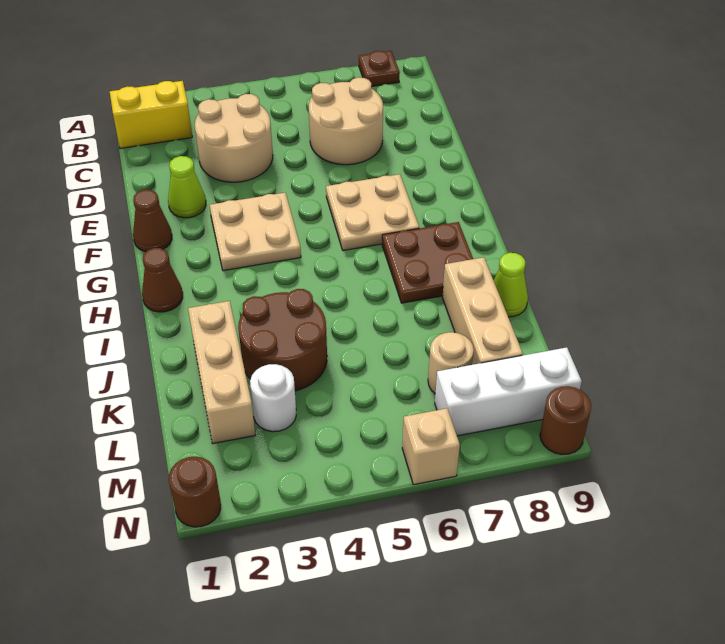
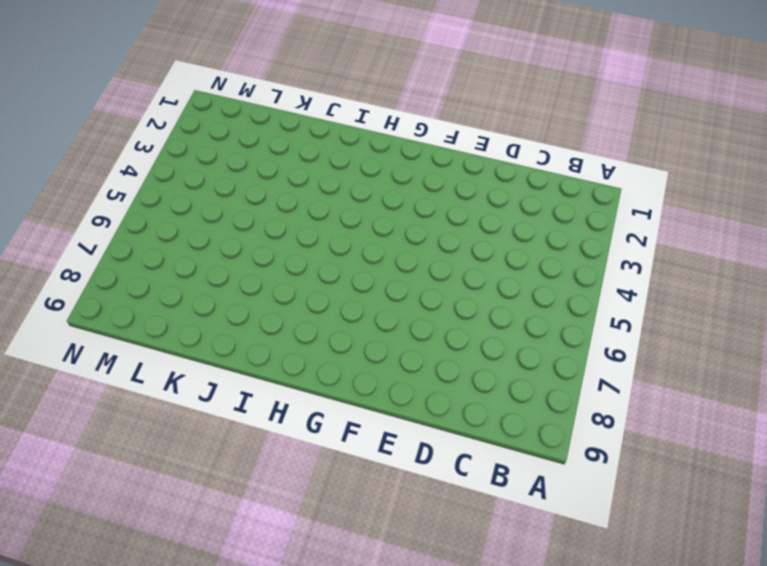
none -> brown plate A8 level 1
none -> yellow brick B1:B2 level 1
none -> tan round brick C3:D4 level 1

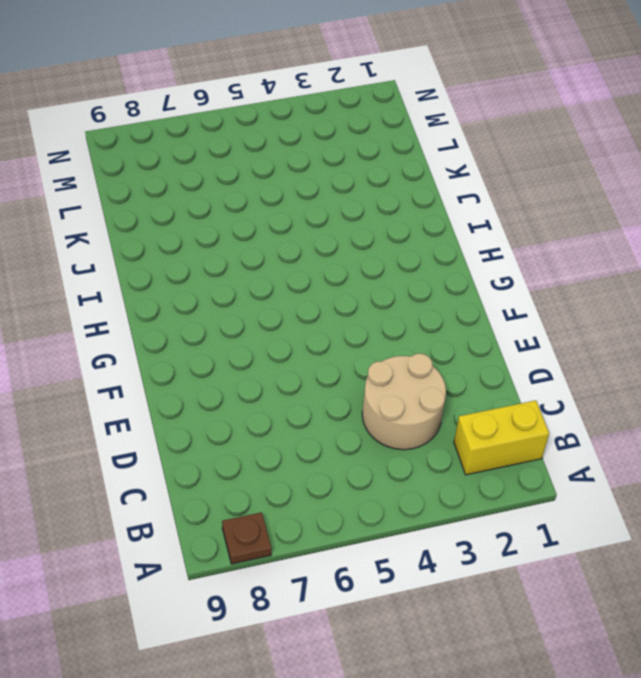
none -> tan round brick C6:D7 level 1
none -> lime cone E2 level 1
none -> brown cone F1 level 1

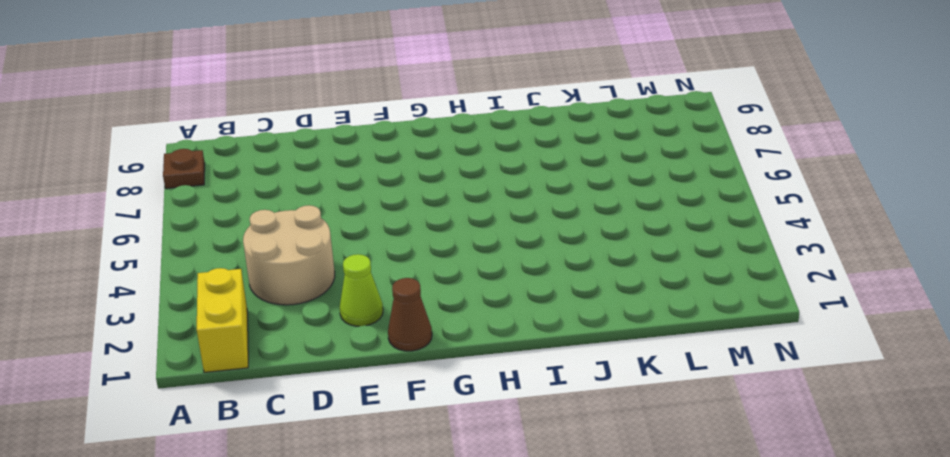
none -> tan round brick C6:D7 level 1
none -> tan plate F3:G4 level 1
none -> tan plate F6:G7 level 1

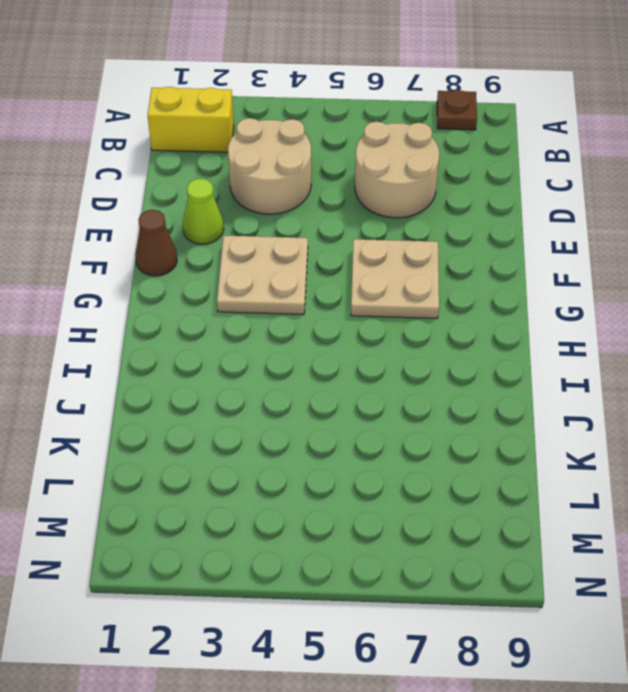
none -> brown cone H1 level 1
none -> brown plate H7:I8 level 1
none -> tan brick J2:L2 level 1

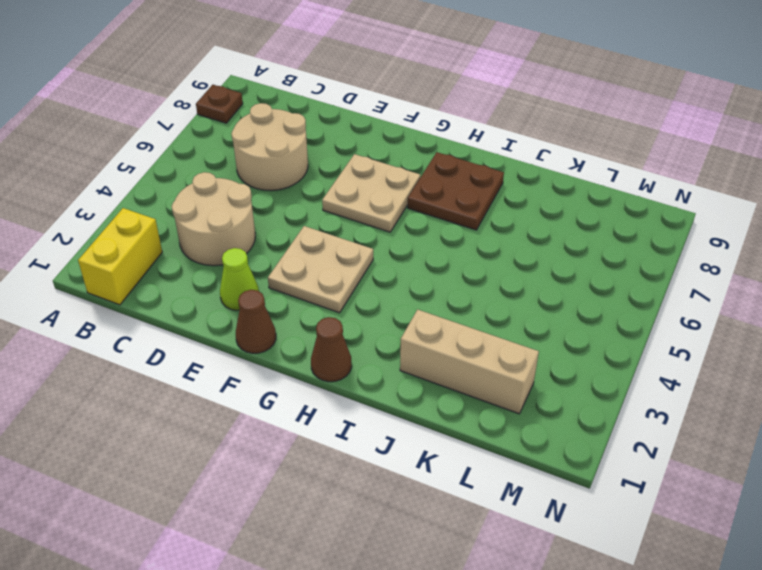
none -> brown round brick J3:K4 level 1
none -> tan brick J8:L8 level 1
none -> lime cone J9 level 1

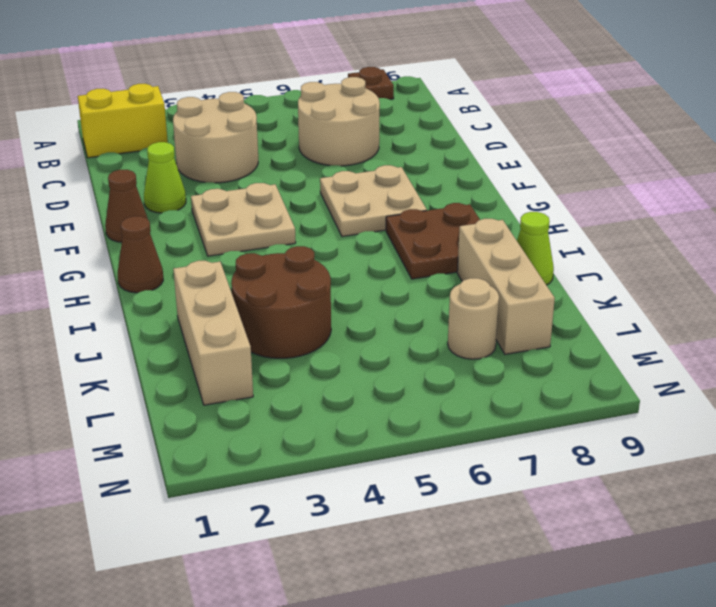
none -> white round brick L3 level 1
none -> white brick M7:M9 level 1
none -> brown round brick N1 level 1

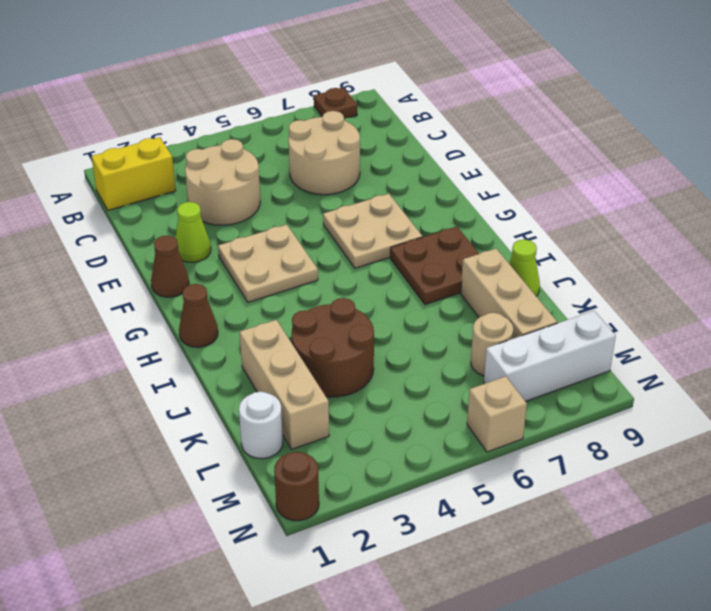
white round brick L1 level 1 -> white round brick L3 level 1
none -> brown round brick N9 level 1

